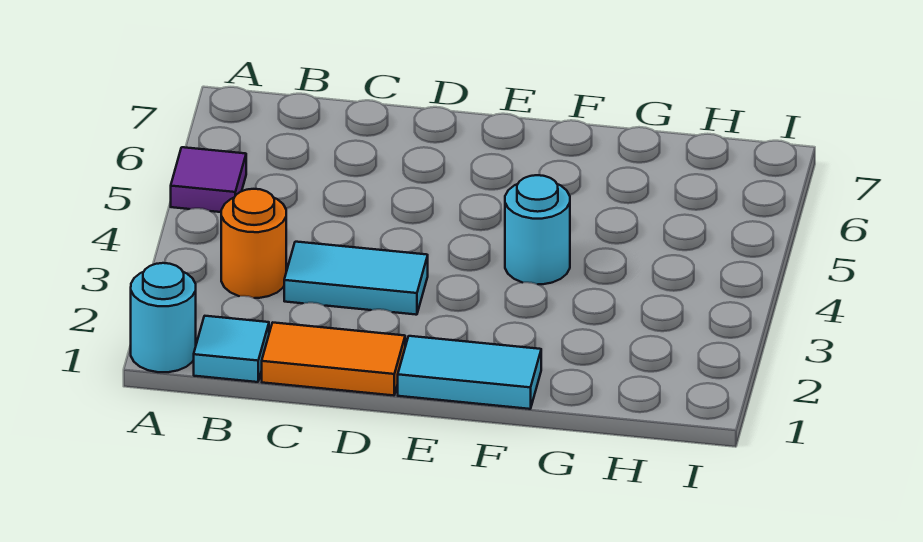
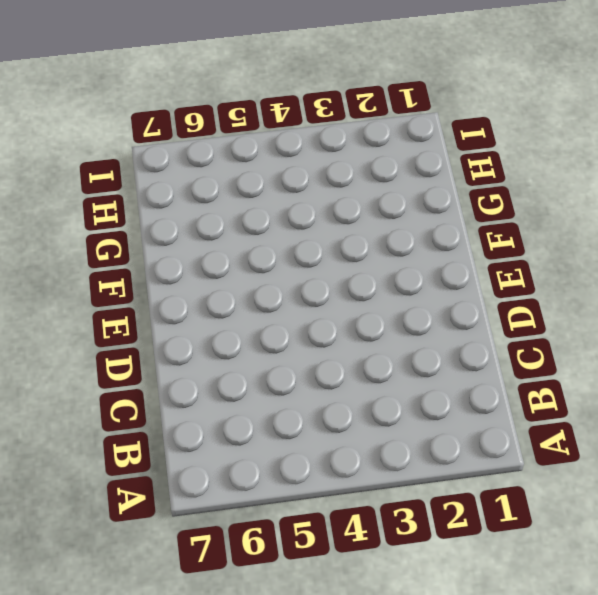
none -> cyan round brick A1 level 1
none -> purple tile A5 level 1

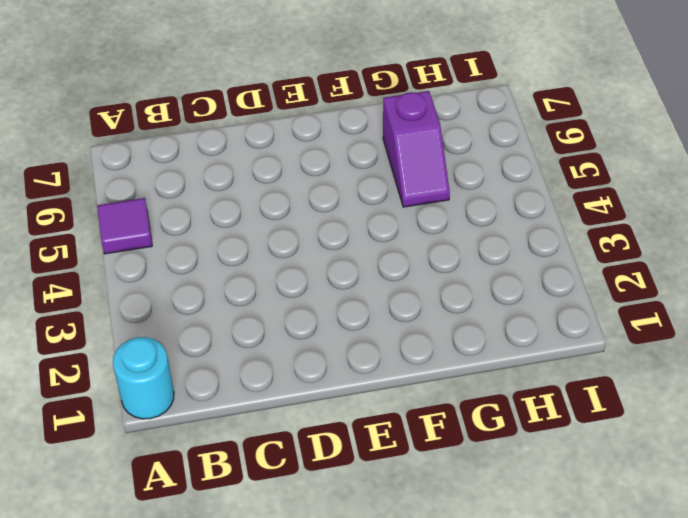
purple slope G5:G6 level 1 top 6 -> none
none -> cyan tile B1 level 1
none -> orange round brick B3 level 1

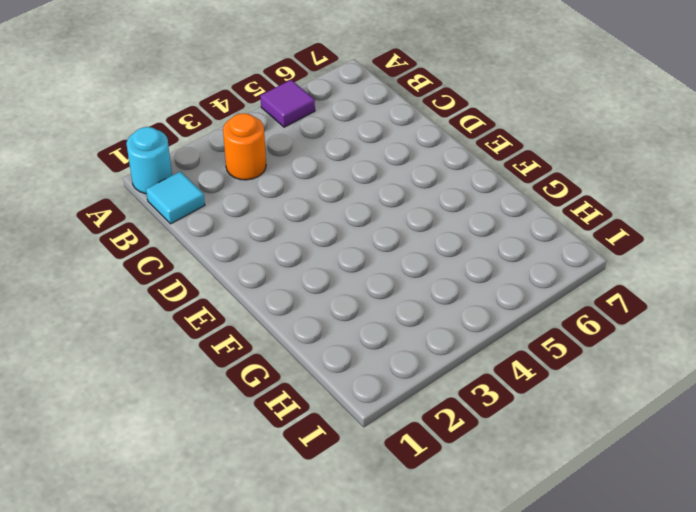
none -> orange tile C1:D1 level 1
none -> cyan tile C3:D3 level 1

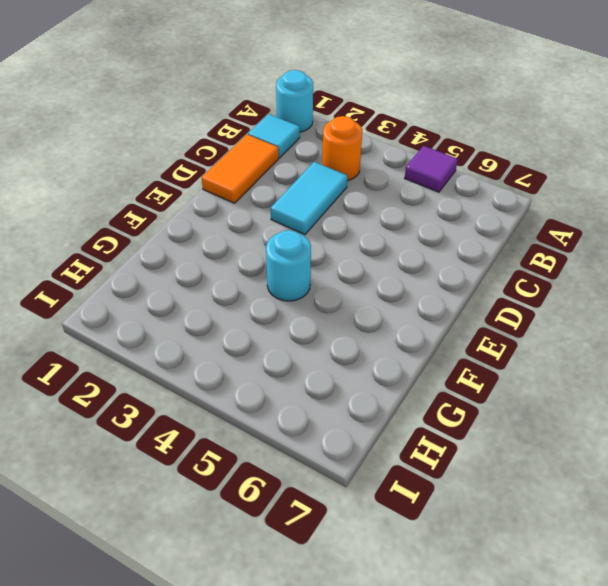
none -> cyan tile E1:F1 level 1

